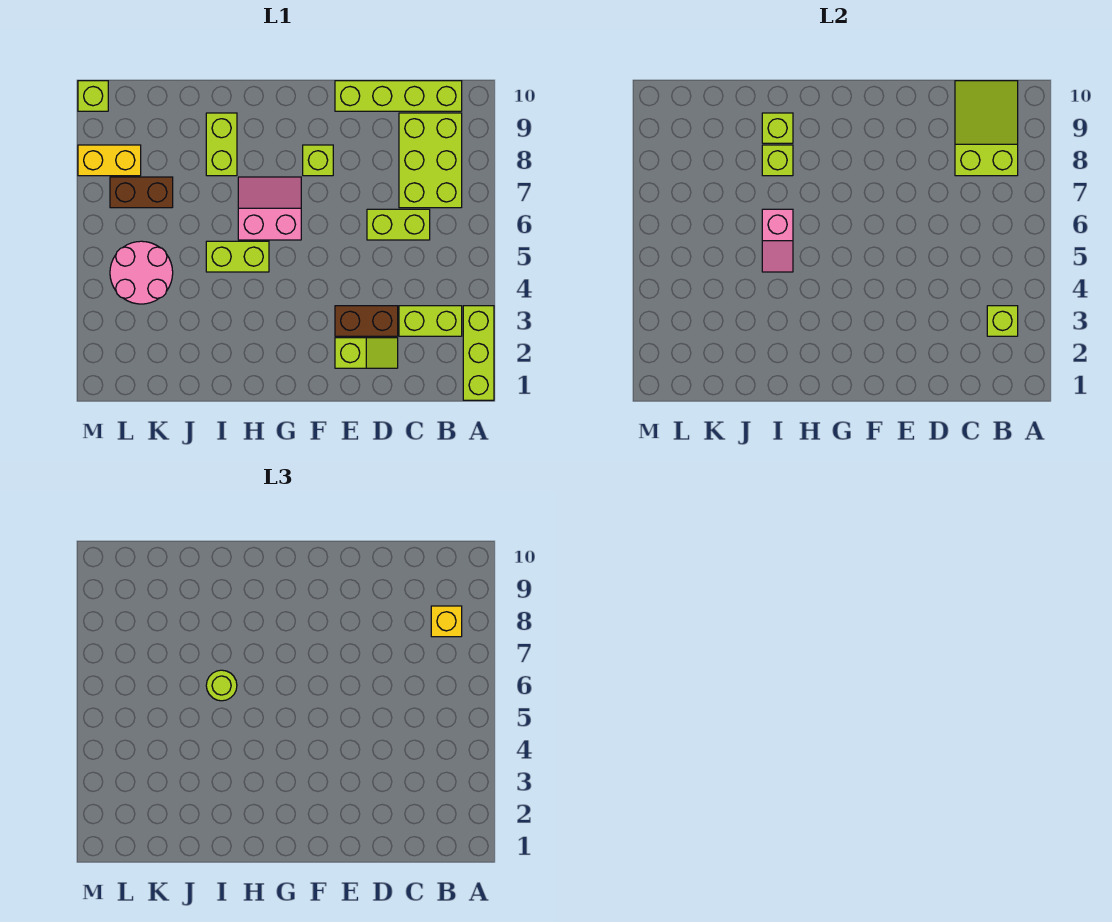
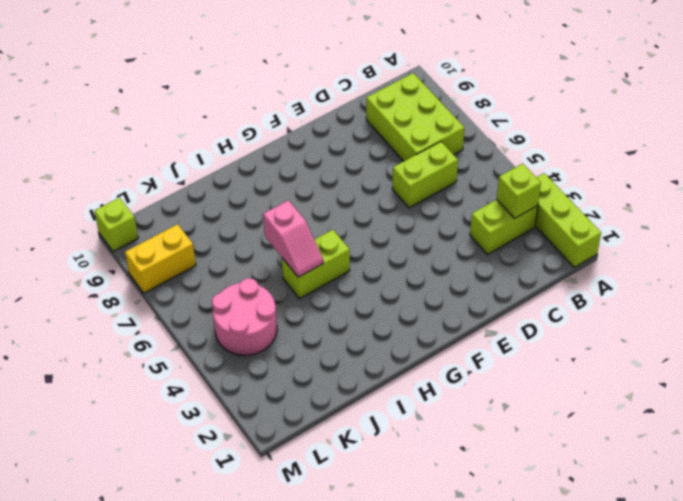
none -> lime brick B10:E10 level 1
none -> lime slope D2:E2 level 1 top E
none -> brown brick D3:E3 level 1

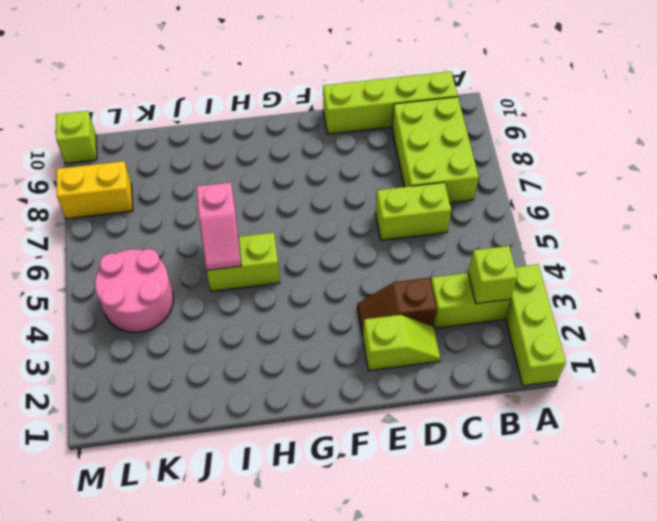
brown slope D3:E3 level 1 top D -> brown brick D3:E3 level 1
none -> lime brick F8 level 1
none -> pink slope G6:H7 level 1 top 6
none -> lime brick I8:I9 level 1

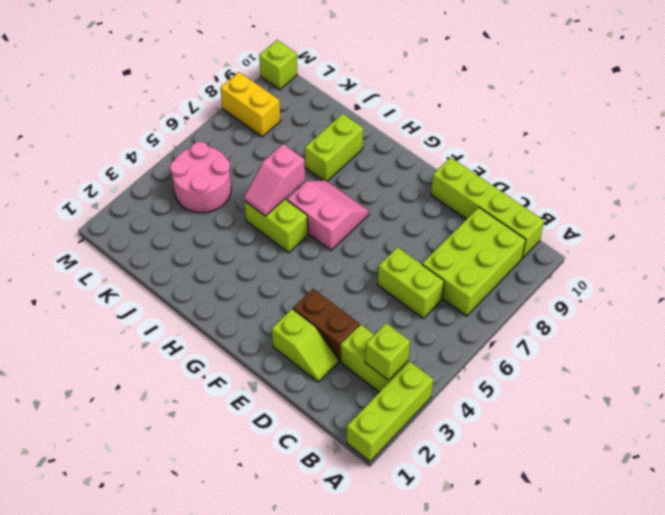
none -> lime brick F8 level 1
none -> brown brick K7:L7 level 1
none -> lime slope B8:C10 level 2 top 8

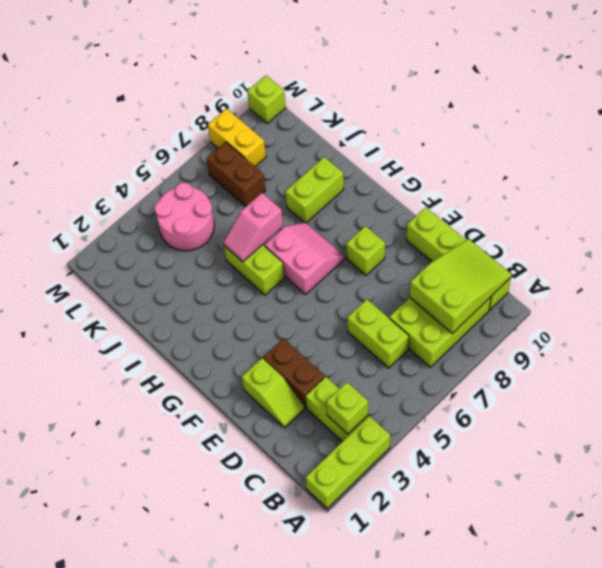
none -> lime brick I8 level 2
none -> lime brick I9 level 2
none -> yellow brick B8 level 3

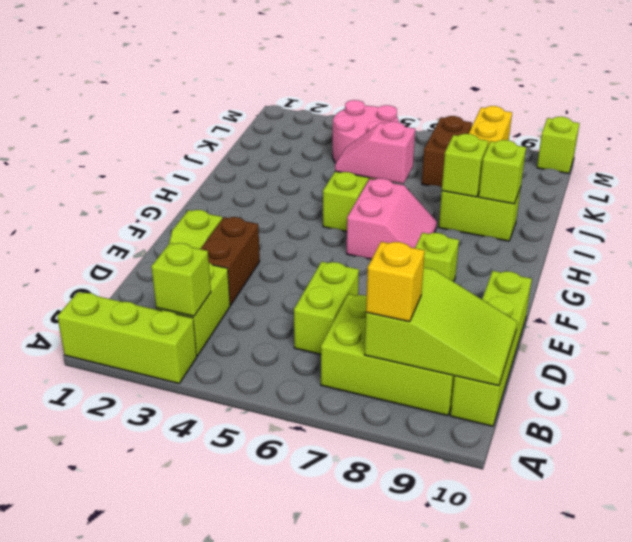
none -> lime round brick I6 level 3

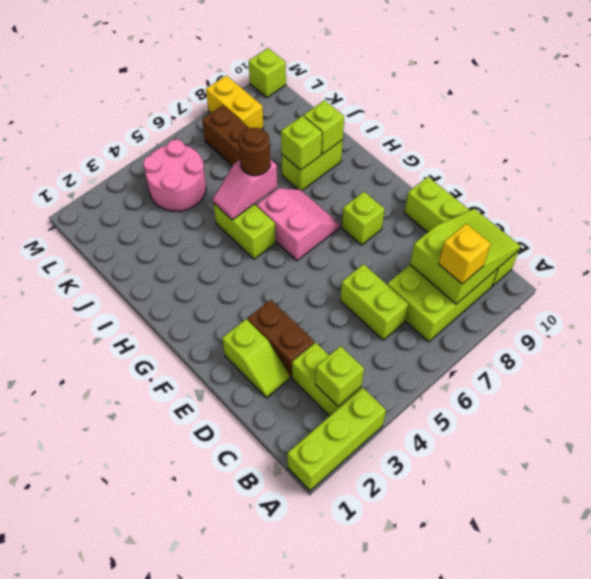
brown round brick I6 level 3 -> lime round brick I6 level 3

